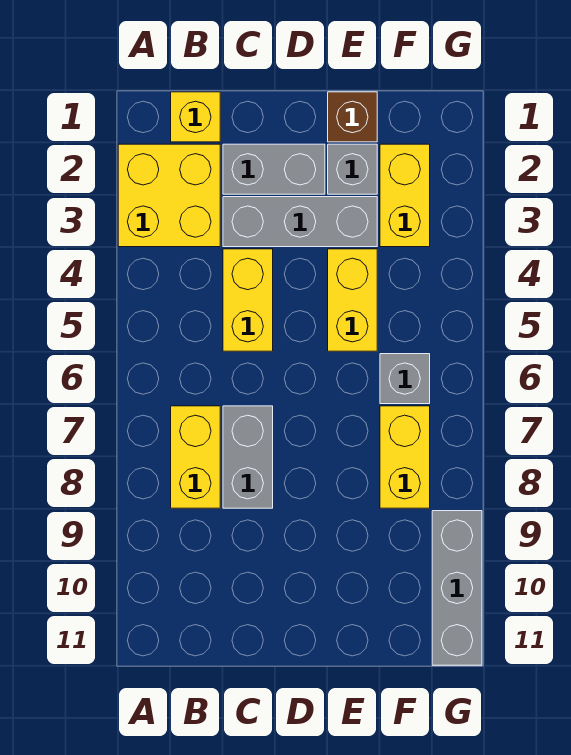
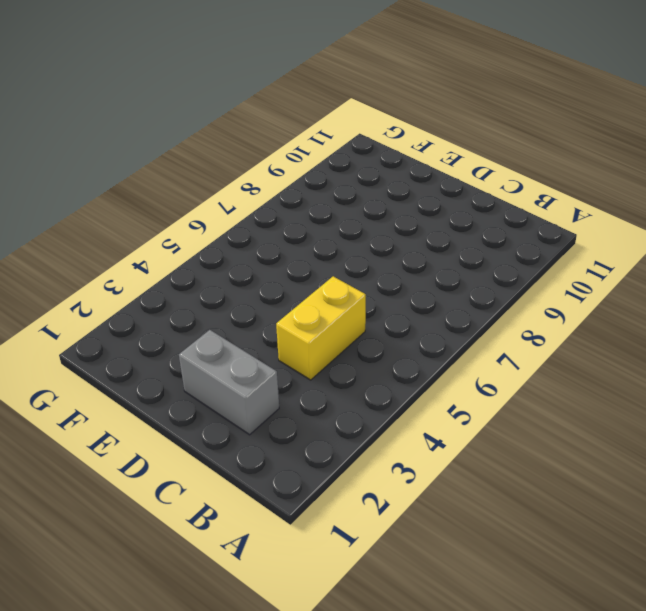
none -> yellow brick A2:B3 level 1
none -> yellow brick B1 level 1
none -> yellow brick B7:B8 level 1

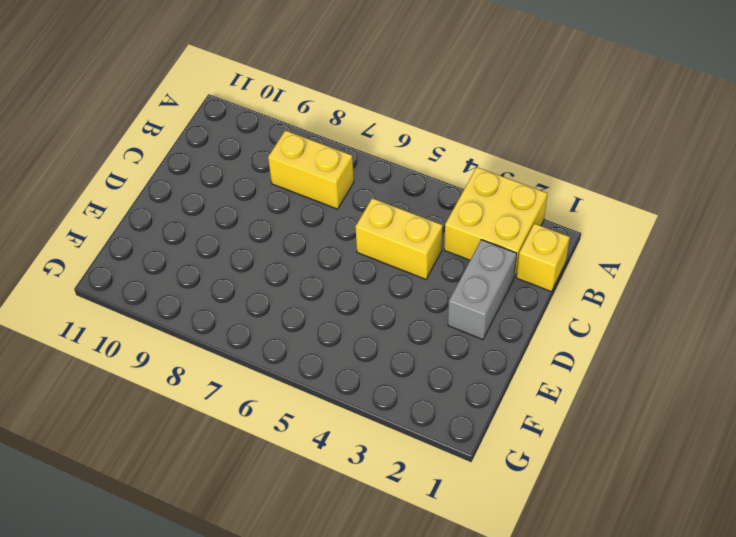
none -> grey brick C3:E3 level 1
none -> grey brick C7:C8 level 1
none -> brown brick E1 level 1

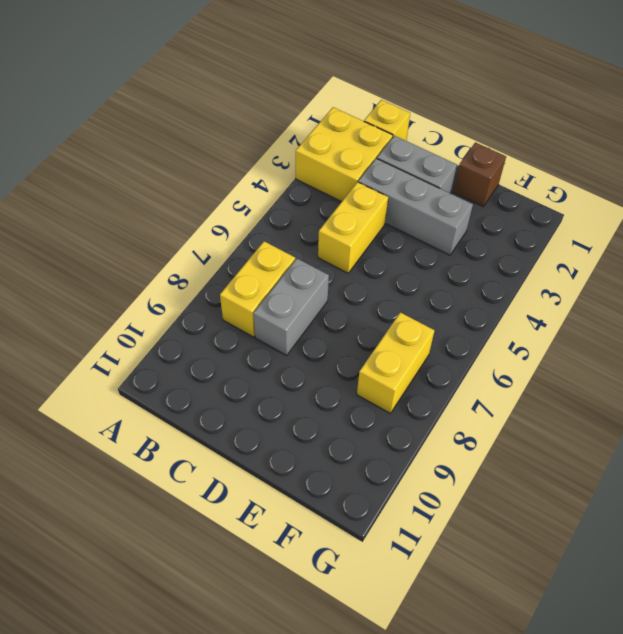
none -> grey brick E2 level 1
none -> yellow brick E4:E5 level 1
none -> yellow brick F2:F3 level 1

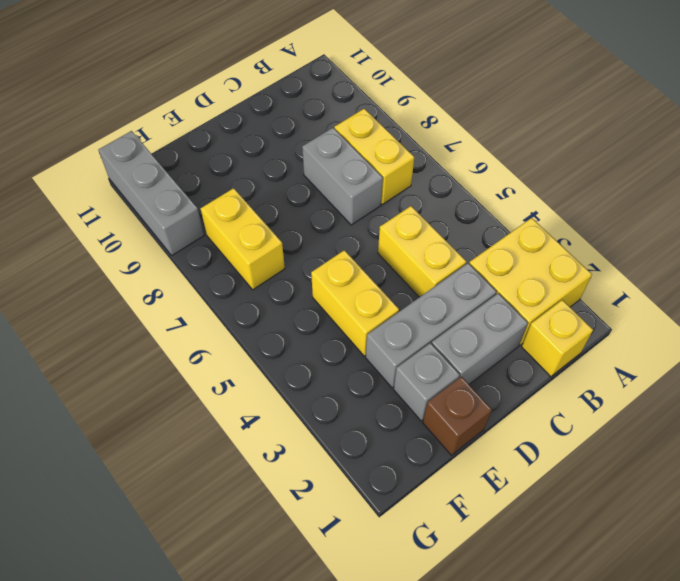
none -> yellow brick F2:F3 level 1
none -> grey brick F6 level 1

